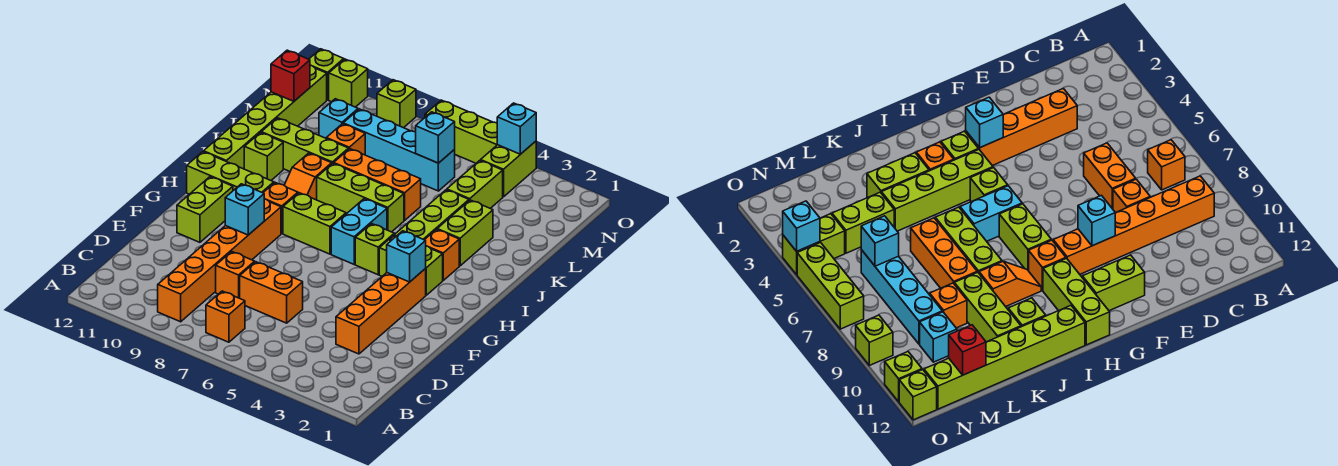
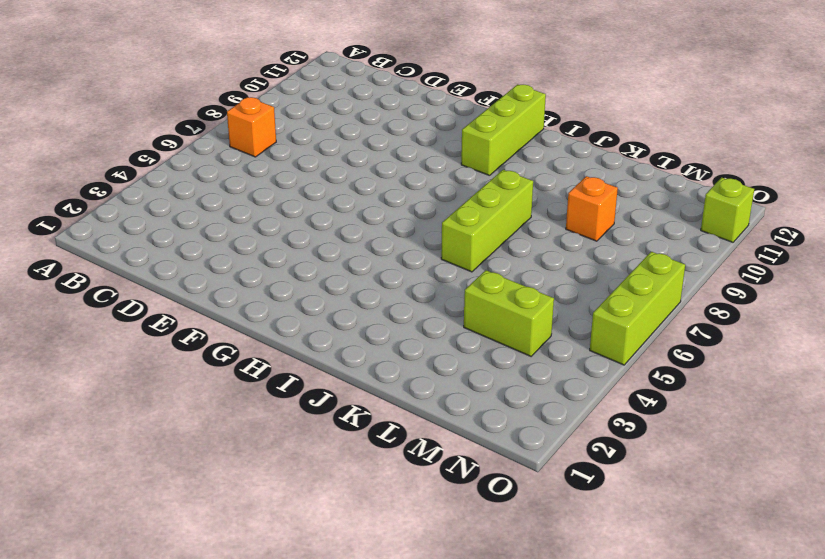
none -> orange brick B9:G9 level 1
none -> orange brick D3:G3 level 1
none -> orange brick D6:D7 level 1
none -> orange brick D8 level 1

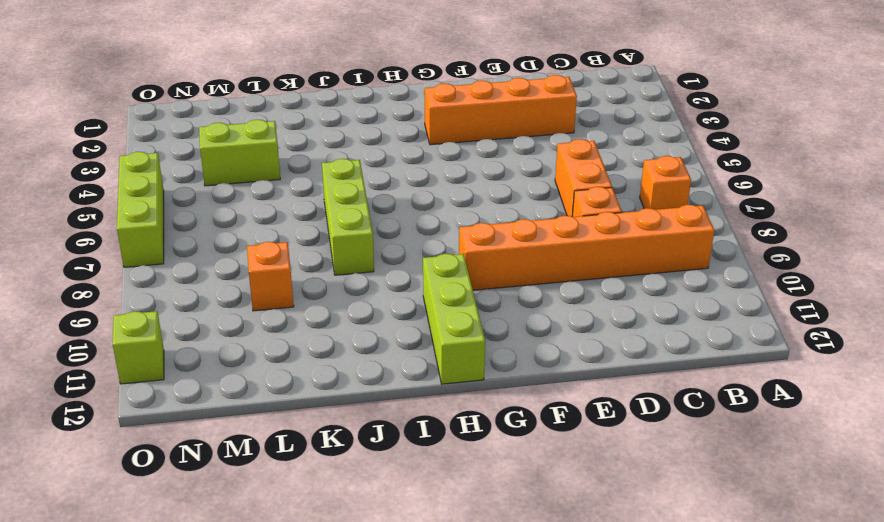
none -> lime brick F11:G11 level 1
none -> lime brick H3 level 1
none -> lime brick H4:K4 level 1
none -> lime brick H5 level 1

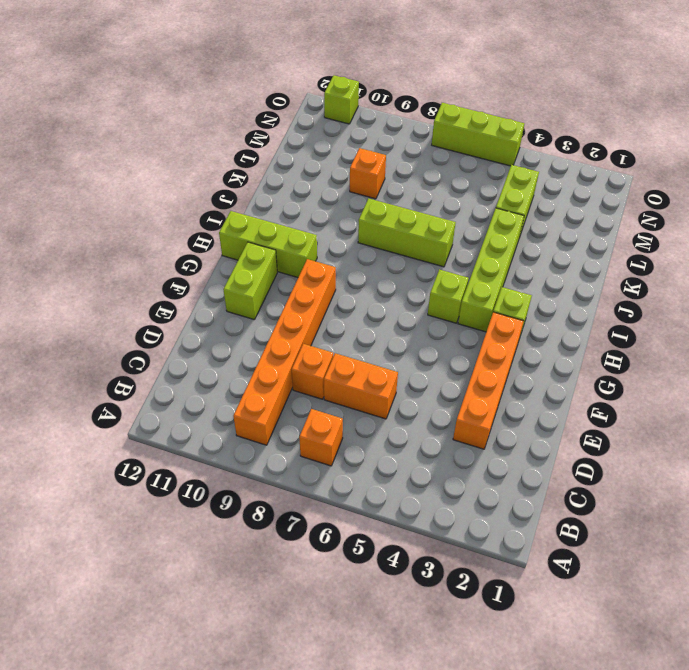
none -> cyan brick H6:I6 level 1
none -> lime brick H7:H8 level 1
none -> orange brick H9 level 1
none -> orange brick I3 level 1

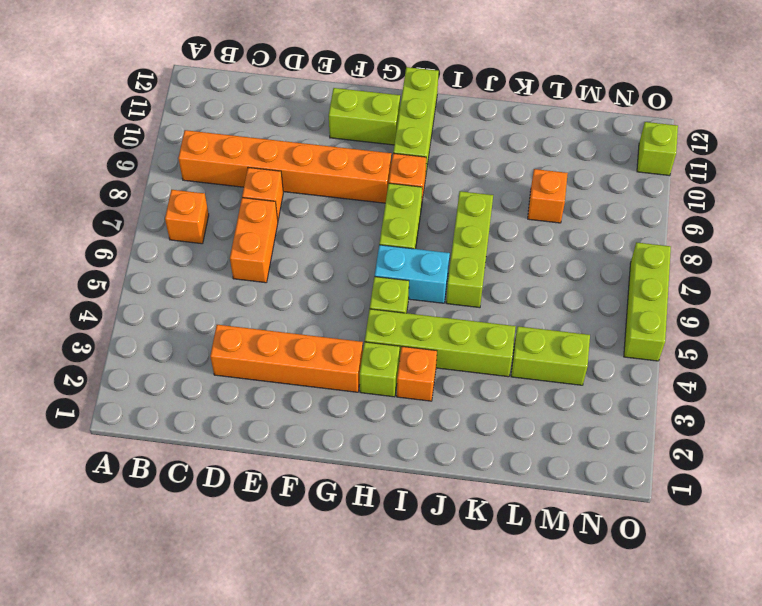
none -> orange slope I9:J9 level 1 top J
none -> lime brick I12:N12 level 1
none -> lime brick J3:K3 level 1
none -> lime brick J11 level 1

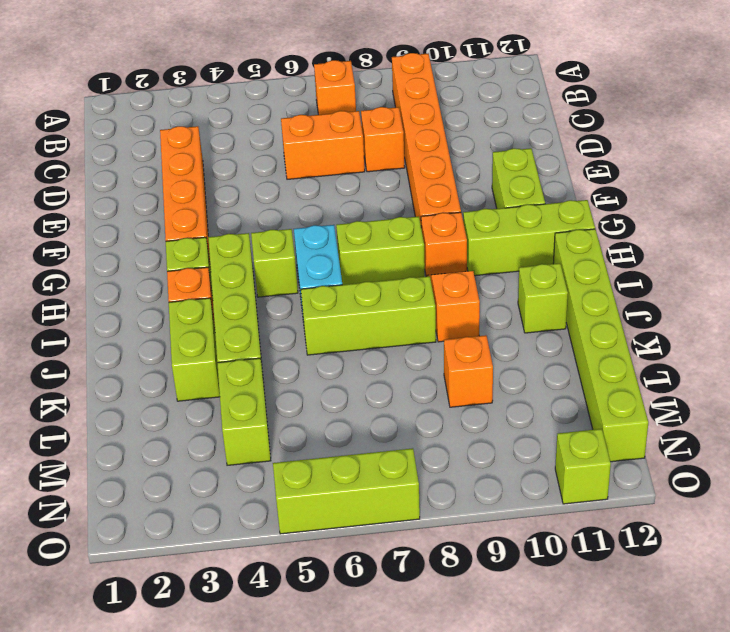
none -> orange brick K6:K8 level 1
none -> lime brick K9:K11 level 1
none -> cyan brick M6:M9 level 1
none -> cyan brick M10 level 1

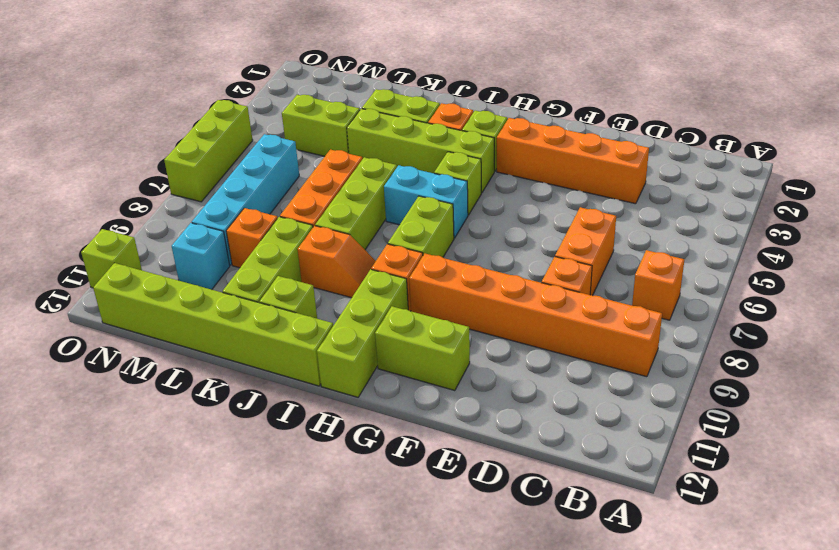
none -> lime brick N4:O4 level 1
none -> lime brick O9 level 1
none -> lime brick O12 level 1
none -> cyan brick F9 level 2

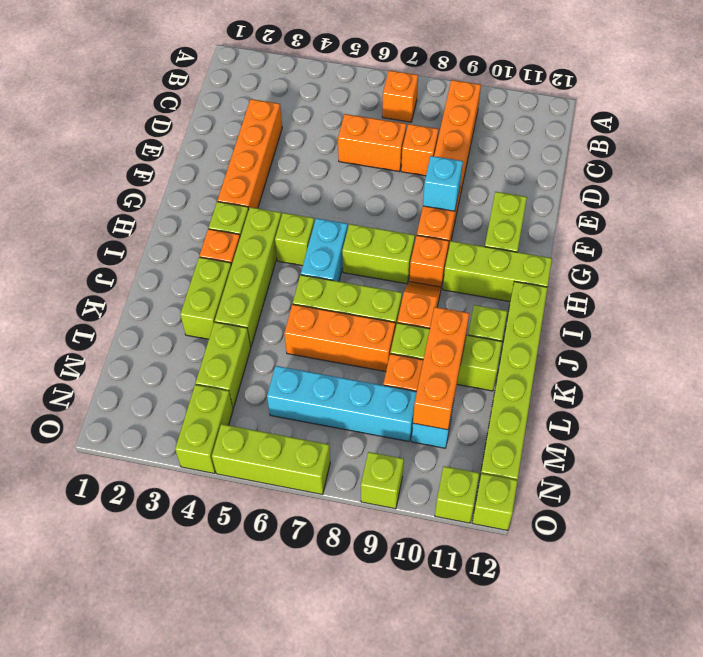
orange brick K10:M10 level 2 -> none
none -> cyan brick G3 level 2
none -> cyan brick M6 level 2
none -> red brick M12 level 2
none -> cyan brick O4 level 2

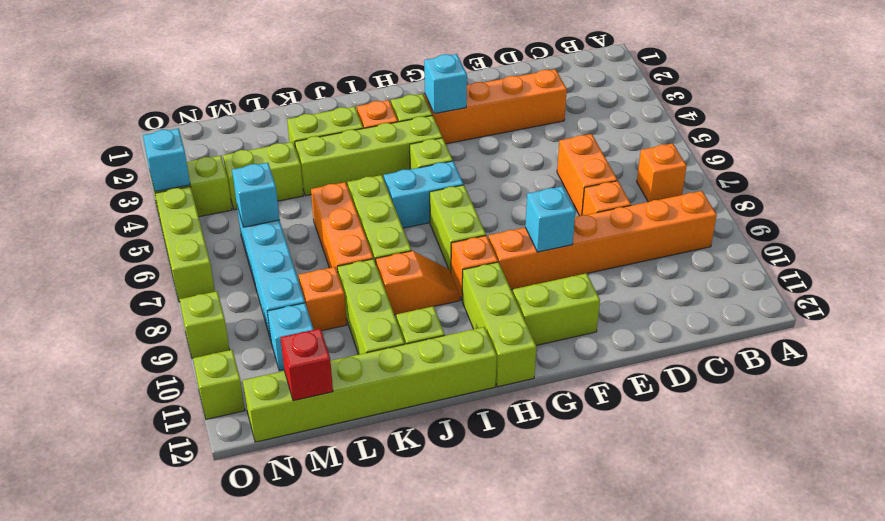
none -> lime brick O12 level 1

